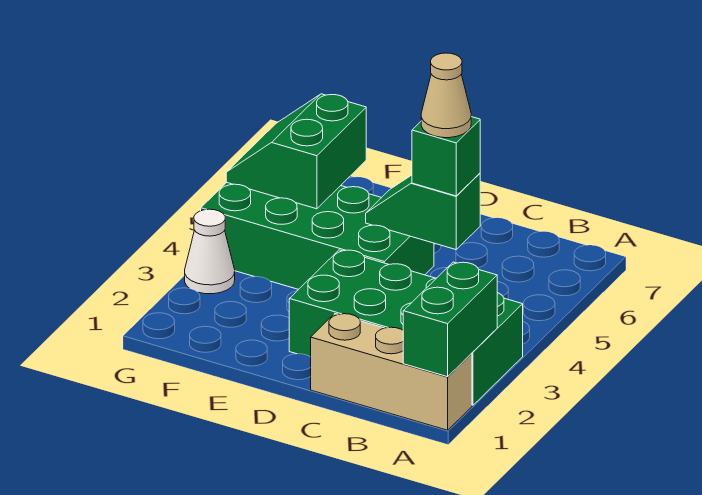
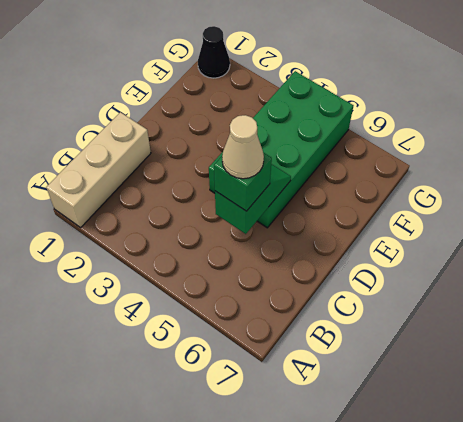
black cone G1 level 1 -> none
none -> green brick A2:D3 level 1
none -> white cone G3 level 1

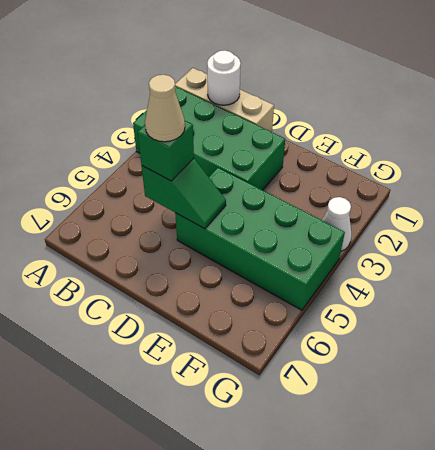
white round brick B1 level 2 -> none
none -> green brick A1:A2 level 2
none -> green slope F5:G6 level 2 top F

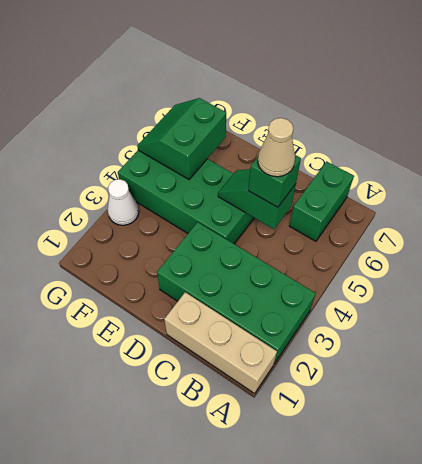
green brick B6:B7 level 1 -> green brick A1:A2 level 2

